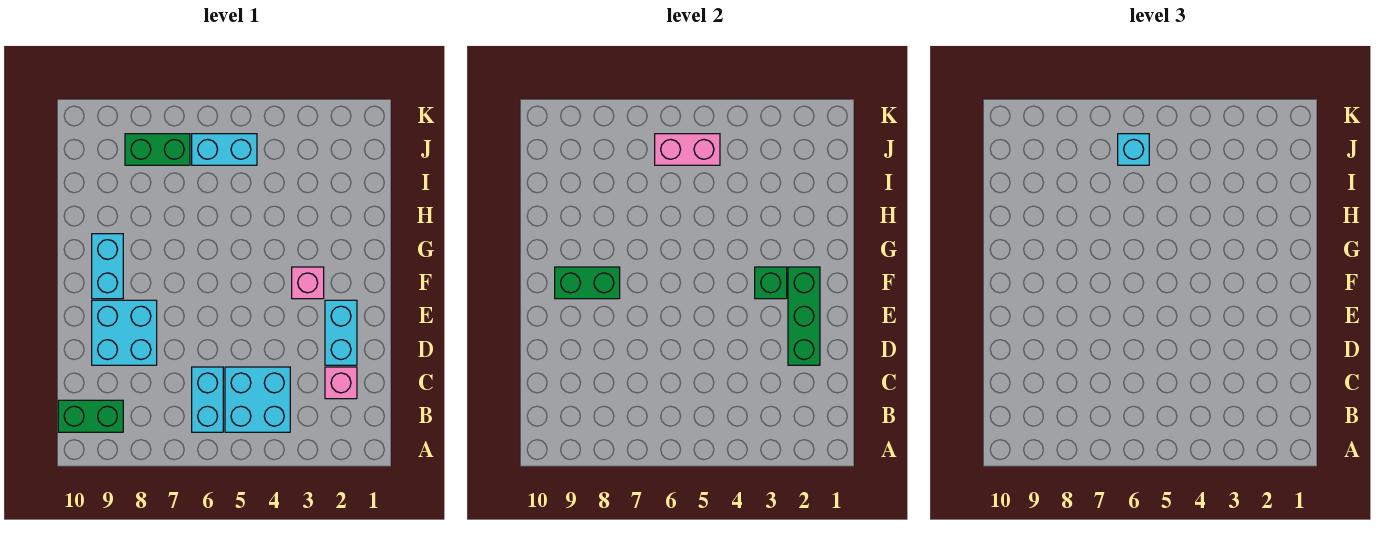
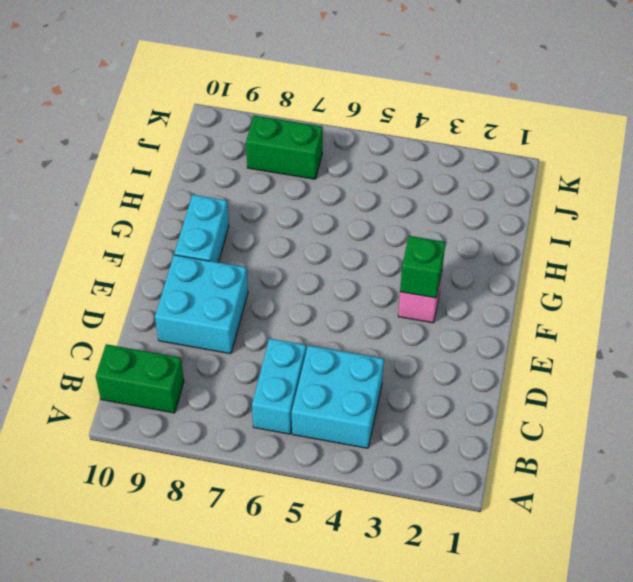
none -> pink brick C2 level 1
none -> cyan brick D2:E2 level 1
none -> cyan brick J5:J6 level 1

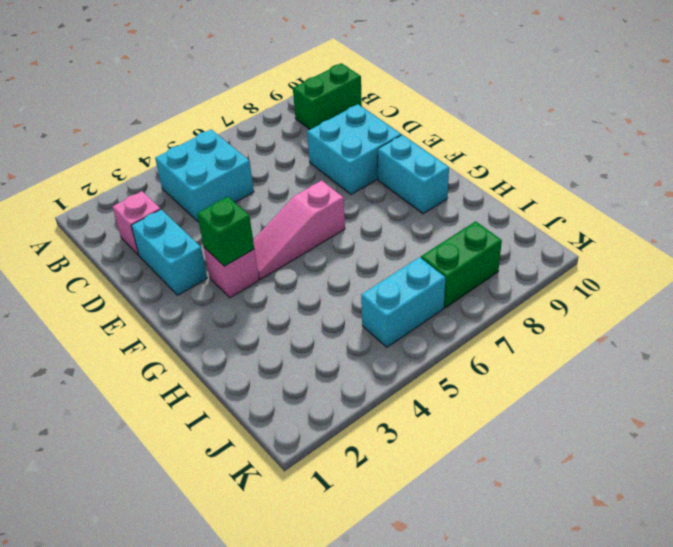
pink slope F4:F6 level 1 top 6 -> none
none -> cyan brick B6:C6 level 1
none -> green brick D2:F2 level 2
none -> green brick F8:F9 level 2

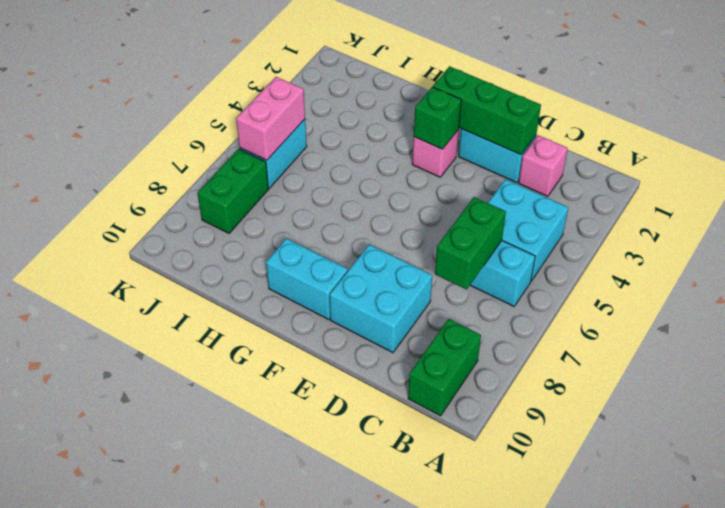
green brick C6:C7 level 2 -> green brick F8:F9 level 2
none -> cyan brick J6 level 3

